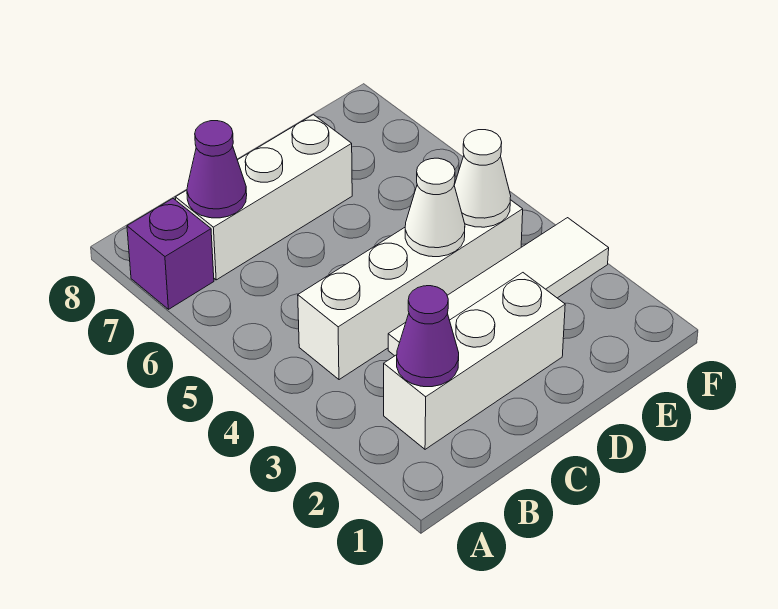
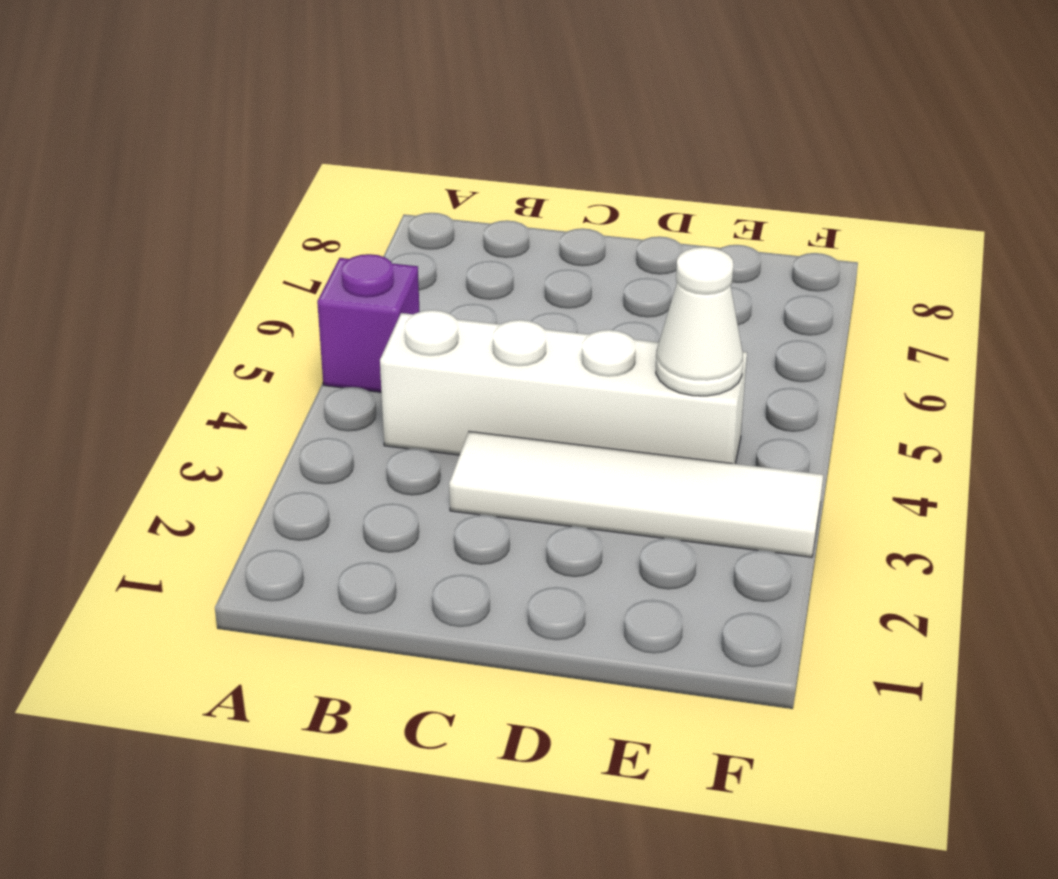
purple brick A5 level 1 -> purple brick A7 level 1
none -> white brick B2:D2 level 1
none -> white brick B7:D7 level 1

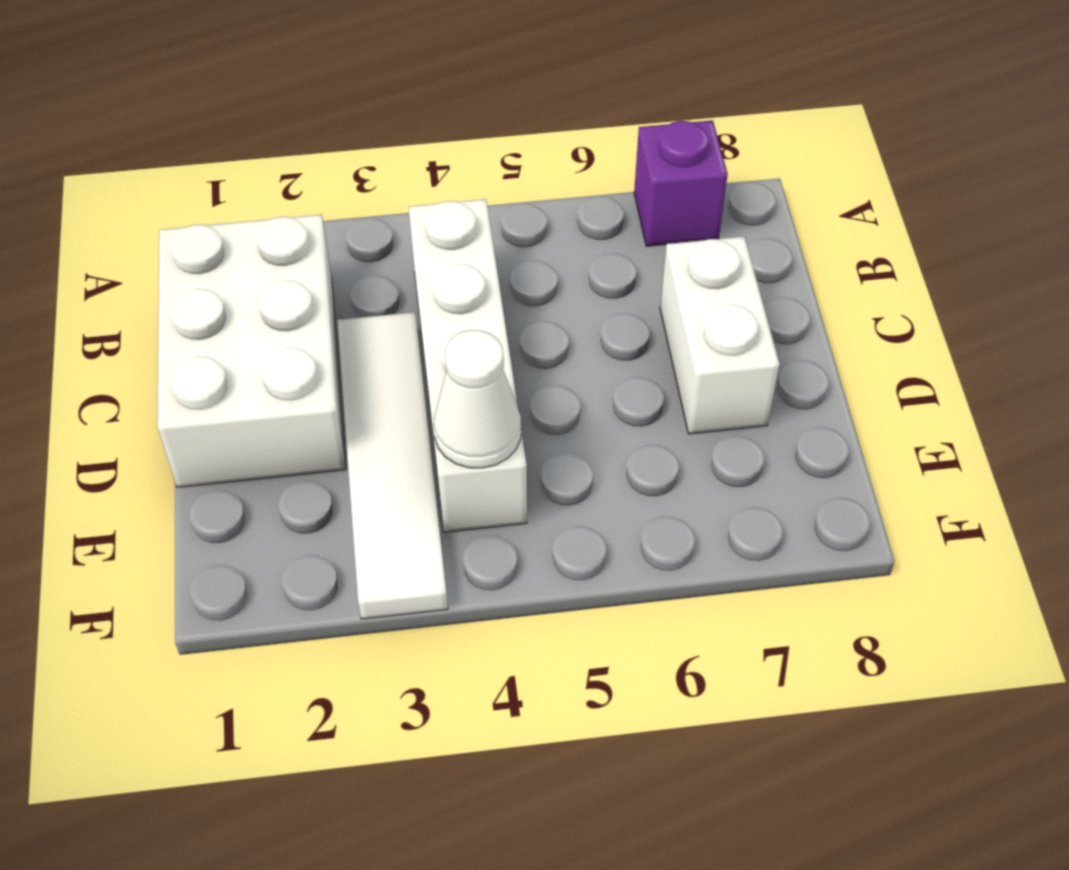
white brick B1:D2 level 1 -> white brick B2:D2 level 1
white brick C7:D7 level 1 -> white brick B7:D7 level 1
none -> purple cone B2 level 2
none -> purple cone B7 level 2

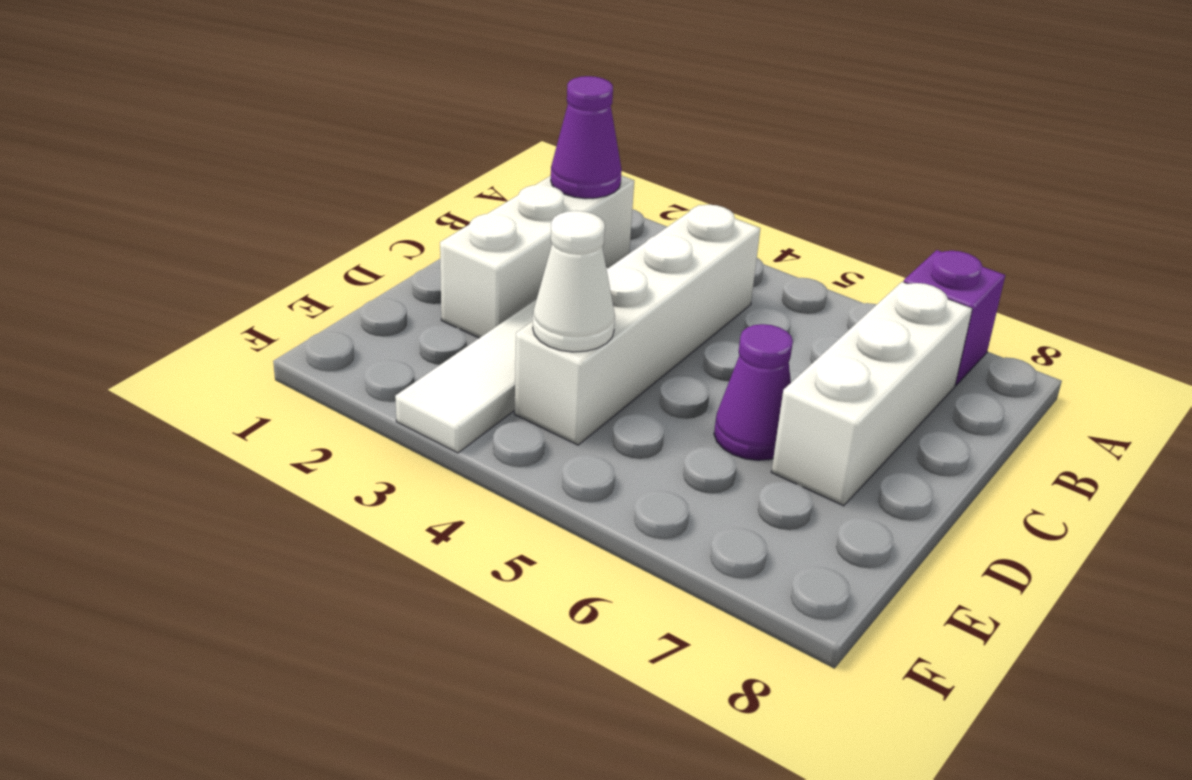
purple cone D6 level 1 -> purple cone B7 level 2
none -> white cone D4 level 2

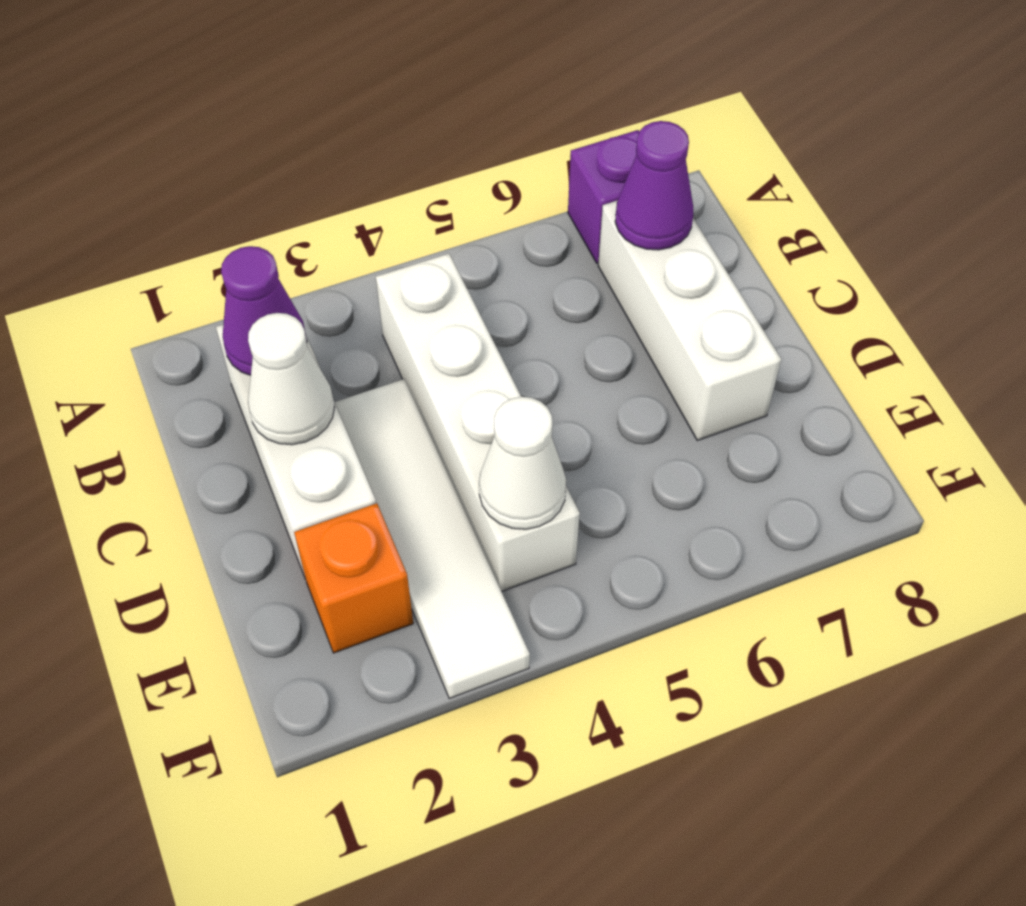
white cone C2 level 2 -> white cone D4 level 2
orange brick E2 level 1 -> none

